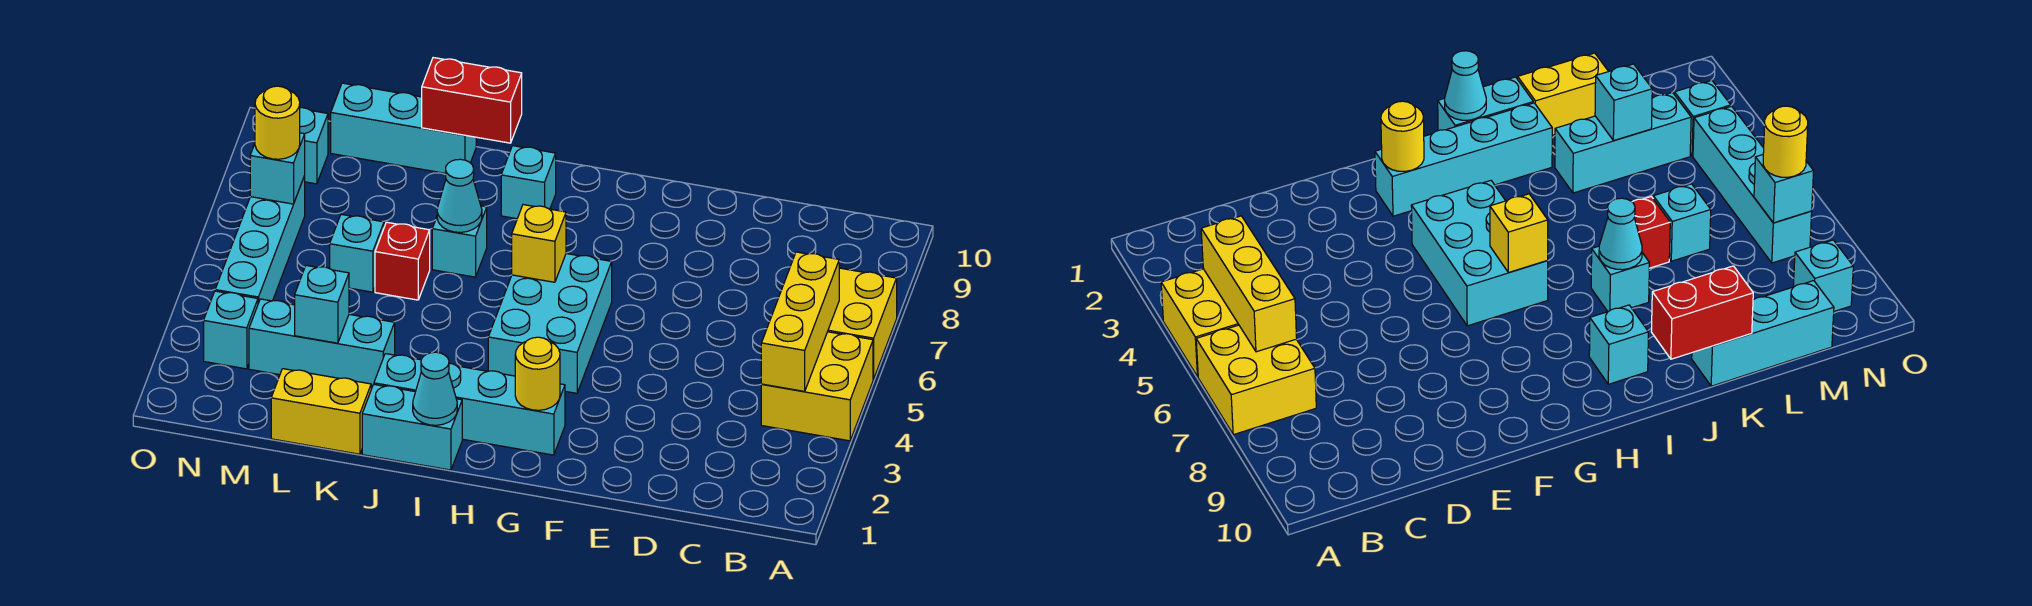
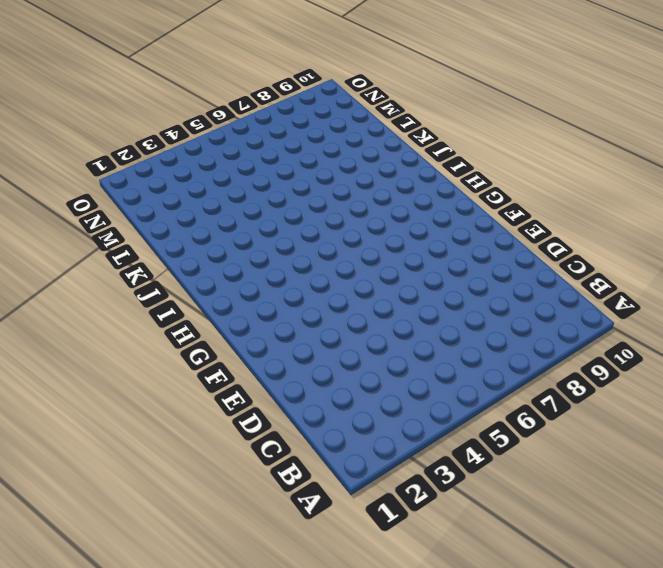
none -> yellow brick A4:B5 level 1
none -> yellow brick A6:B7 level 1
none -> cyan brick G2:J2 level 1

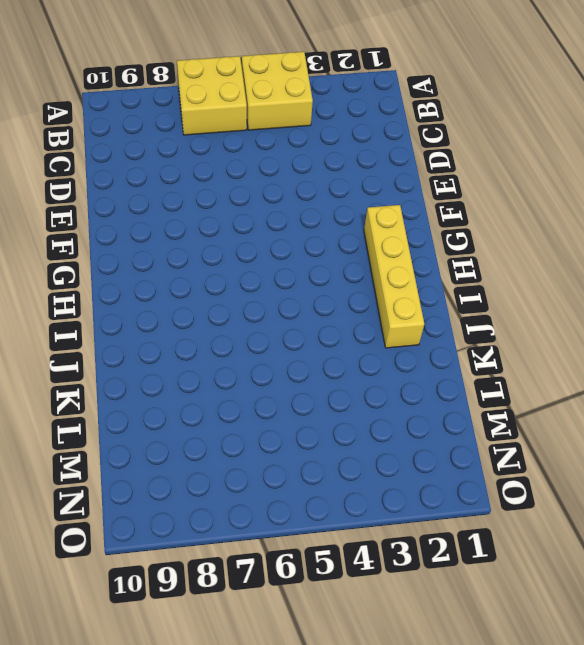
yellow brick G2:J2 level 1 -> cyan brick G2:J2 level 1
none -> cyan brick G4:H6 level 1
none -> cyan brick I1:J1 level 1
none -> cyan brick I9 level 1

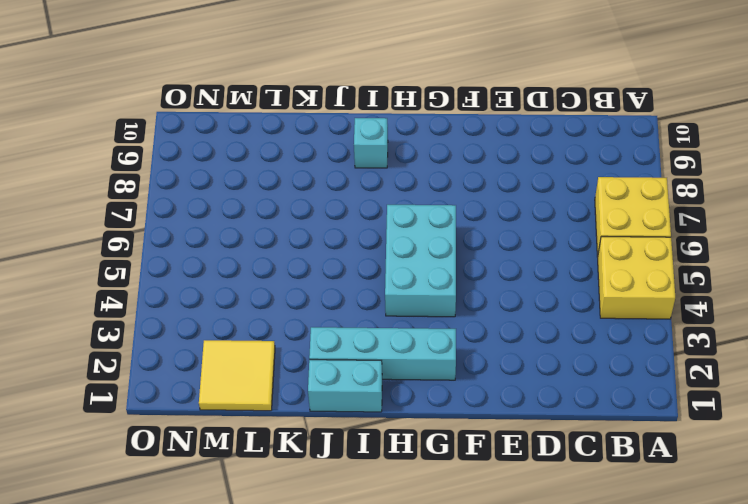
yellow tile L1:M2 level 1 -> yellow brick K1:L1 level 1
none -> cyan brick J7 level 1
none -> cyan brick K3:M3 level 1
none -> red brick K6 level 1

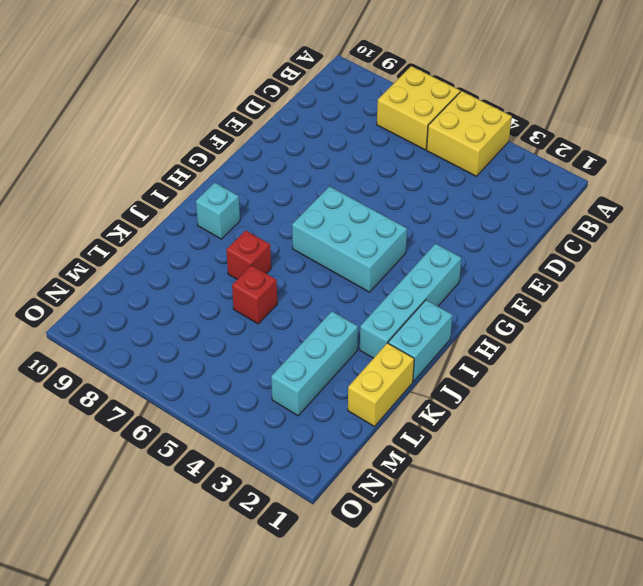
red brick J7 level 1 -> cyan brick J7 level 1
none -> cyan brick K10:M10 level 1
none -> cyan brick L6 level 1
none -> cyan brick N3 level 1

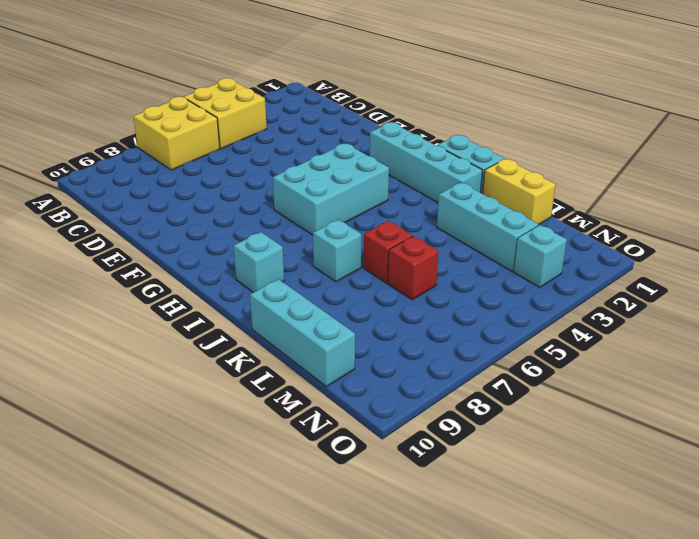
red brick L6 level 1 -> cyan brick L6 level 1
none -> cyan brick N4:N7 level 1
none -> cyan brick N9 level 1
none -> yellow brick B4:B6 level 2

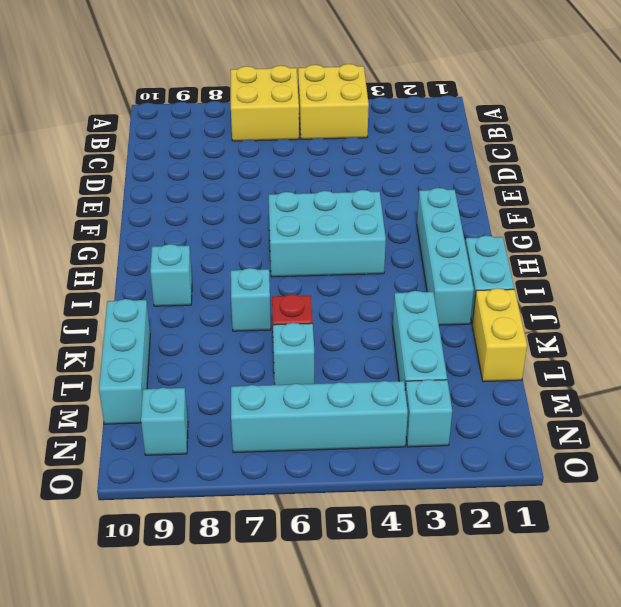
none -> yellow brick B4:B6 level 2
none -> yellow round brick G2 level 2
none -> yellow brick H6 level 2

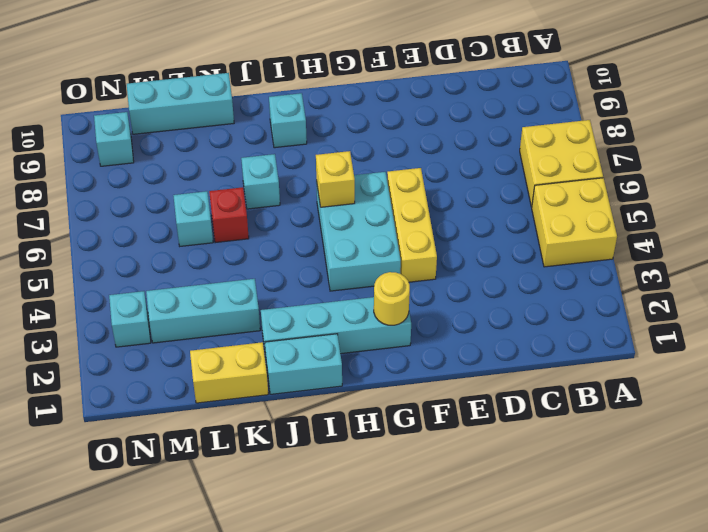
yellow brick F4:F6 level 1 -> yellow brick B4:B6 level 2
none -> cyan brick N4:N7 level 1
none -> cyan cone I1 level 2
none -> cyan cone J7 level 2

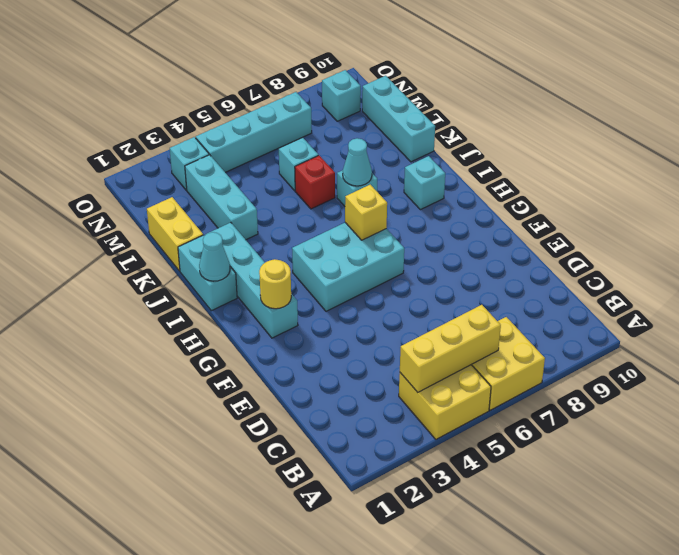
none -> red brick J10:K10 level 2
none -> cyan brick L3 level 2
none -> cyan brick N7 level 2

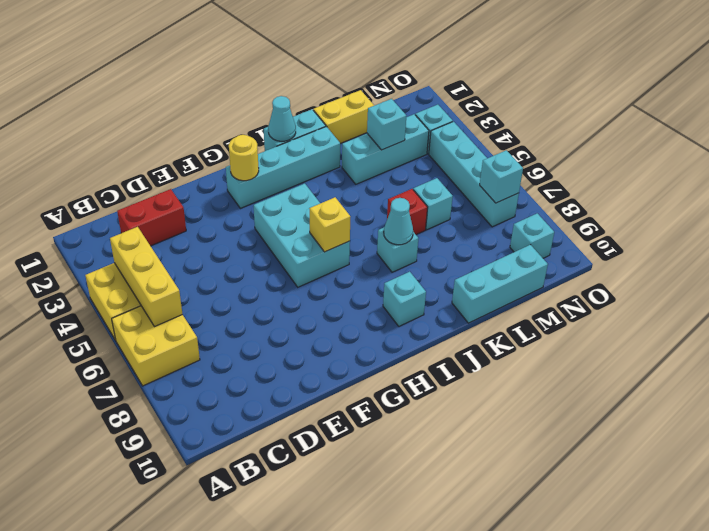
red brick C2:D2 level 1 -> red brick J10:K10 level 2
none -> yellow round brick N7 level 3

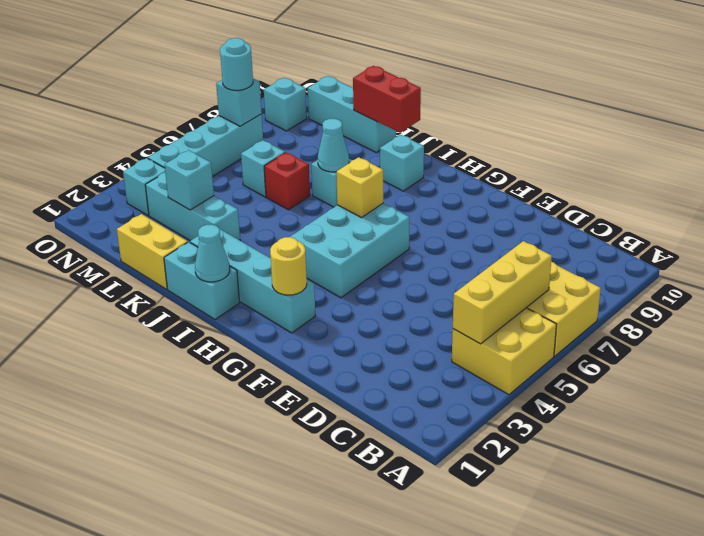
cyan round brick N7 level 3 -> yellow round brick N7 level 3

